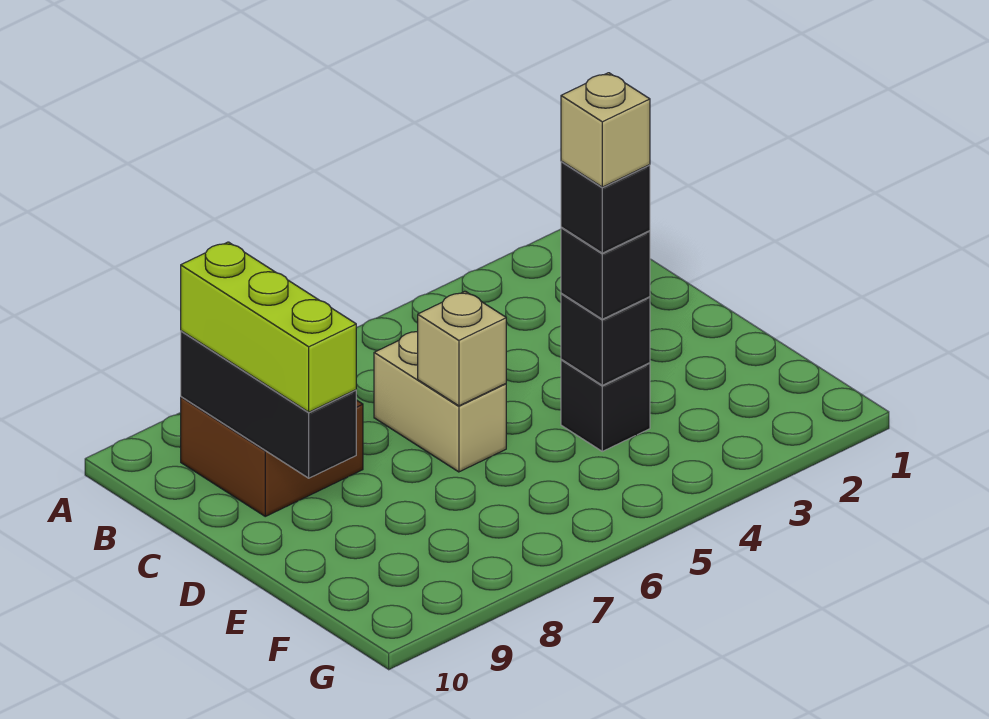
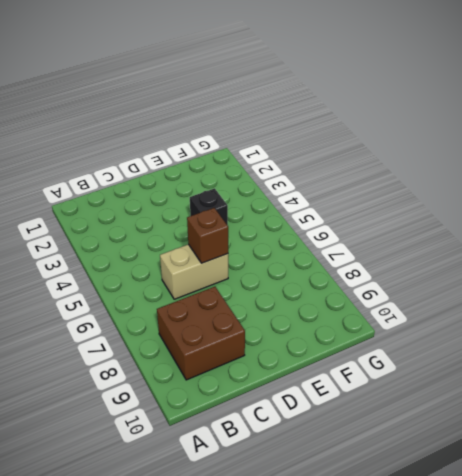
brown brick D6 level 2 -> tan brick D6 level 2
none -> black brick B9:D9 level 2
none -> black brick E4 level 2

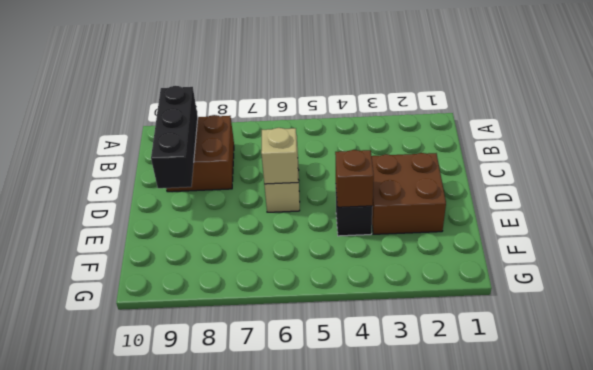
brown brick D2:E3 level 1 -> none
brown brick E4 level 2 -> black brick E4 level 2
none -> lime brick B9:D9 level 3
none -> black brick E4 level 3

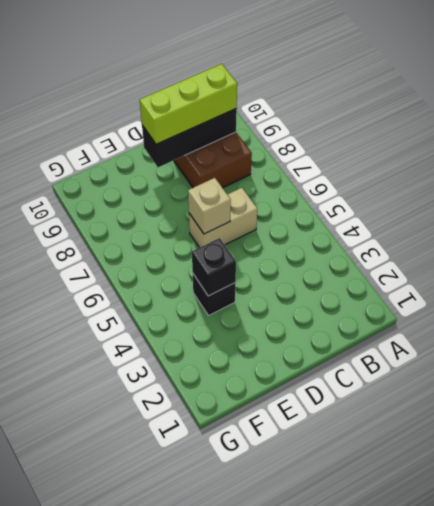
none -> black brick E4 level 3
none -> black brick E4 level 4

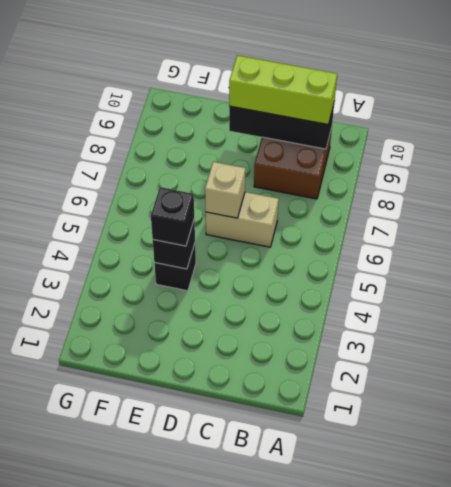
none -> black brick E4 level 4
none -> tan brick E4 level 5

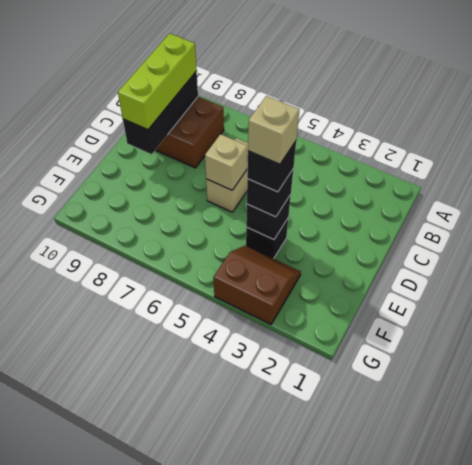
brown slope F3:G4 level 1 top G -> none

